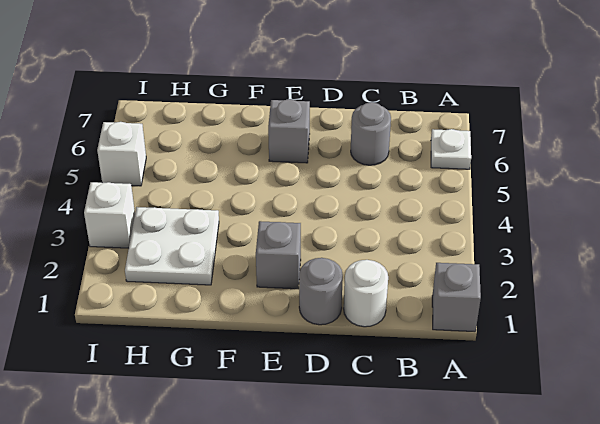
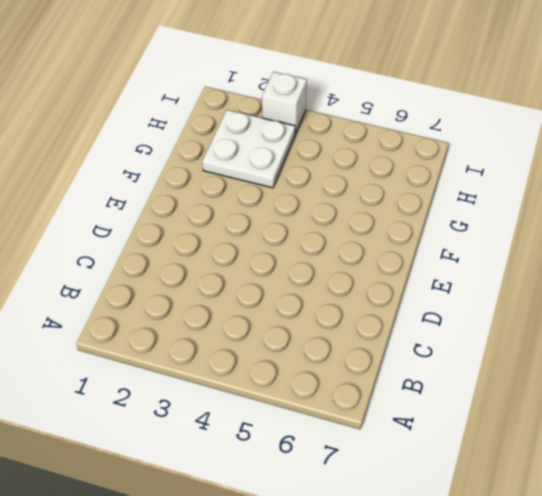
none -> grey brick A1 level 1
none -> white plate A6 level 1

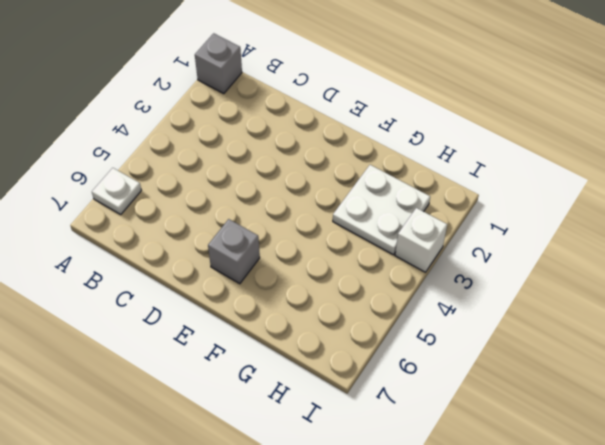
none -> white round brick C1 level 1
none -> grey round brick C6 level 1

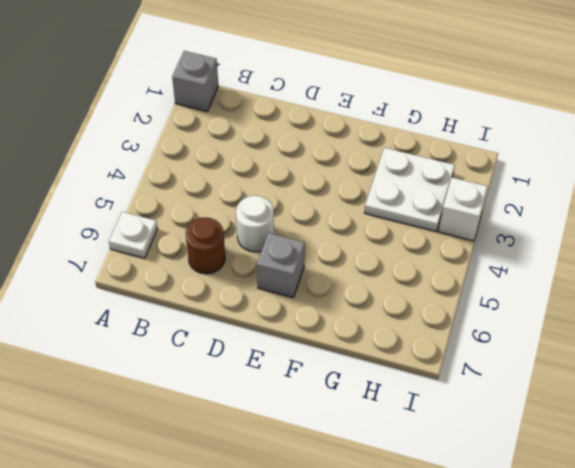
brown round brick C6 level 1 -> grey round brick C6 level 1
white round brick D5 level 1 -> white round brick C1 level 1
none -> grey round brick D1 level 1
none -> grey brick E2 level 1

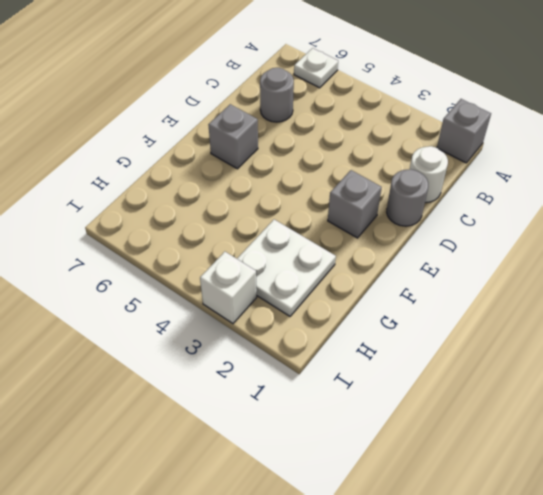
none -> white brick I5 level 1

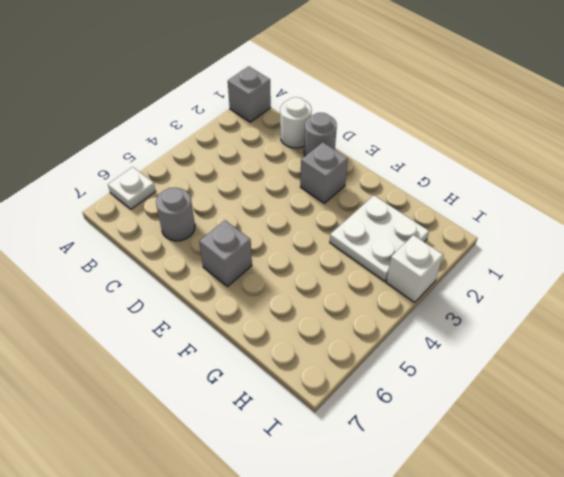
none -> white brick I5 level 1

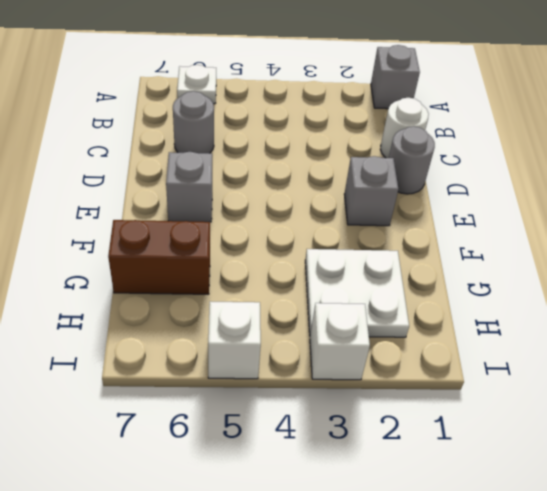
brown brick G6:G7 level 1 -> none

